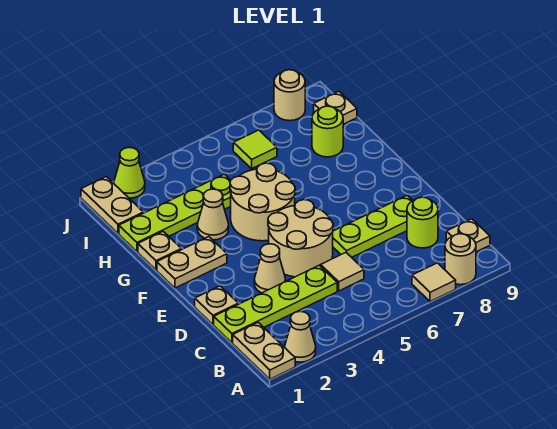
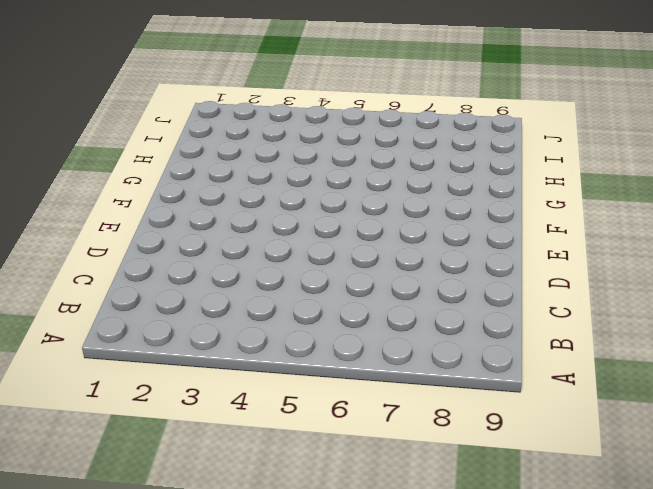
none -> tan plate A1:B1 level 1
none -> tan cone A2 level 1
none -> tan tile A7 level 1

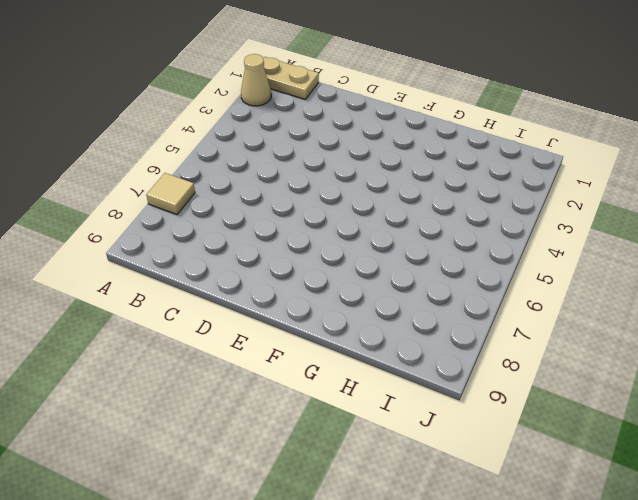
none -> tan round brick A8 level 1
none -> tan plate B9 level 1
none -> lime plate C1:C4 level 1

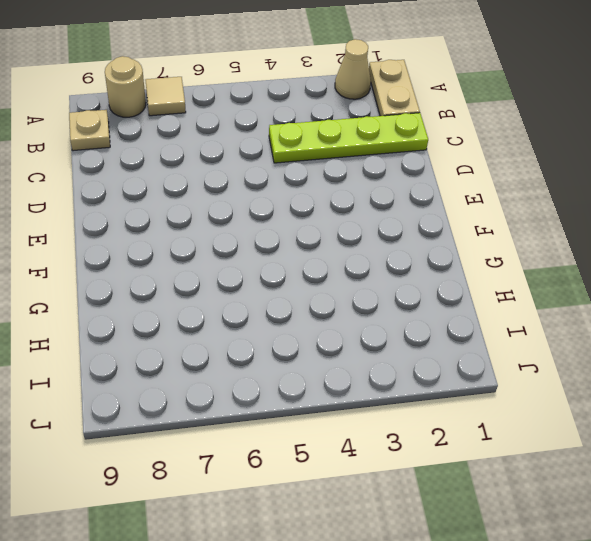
none -> tan tile C5 level 1
none -> lime round brick C8 level 1
none -> tan plate D1 level 1

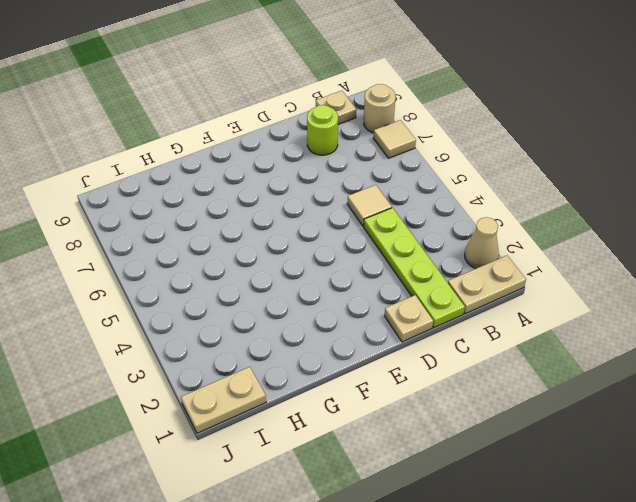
none -> tan cone D3 level 1
none -> tan round brick D4:E5 level 1
none -> lime plate D6:D8 level 1

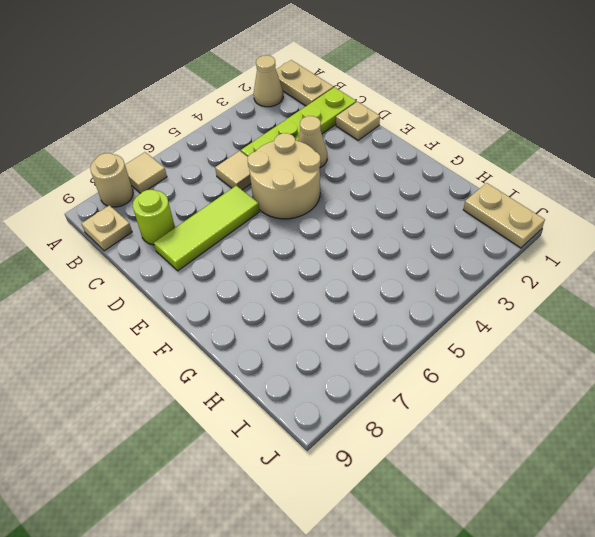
lime tile D6:D8 level 1 -> lime plate D6:D8 level 1
none -> tan plate F1:F2 level 1
none -> tan round brick F4:G5 level 1
none -> tan plate G1 level 1

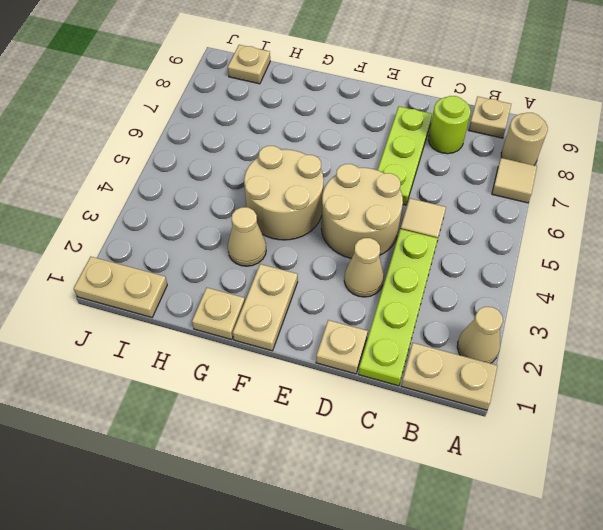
none -> lime plate H1:H4 level 1
none -> lime round brick H8 level 1
none -> lime tile I6 level 1

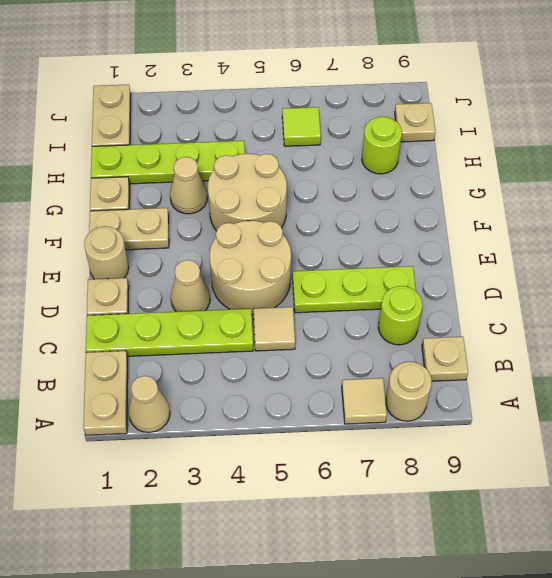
tan round brick E1 level 1 -> tan round brick J8 level 1
none -> lime cone J2 level 1

